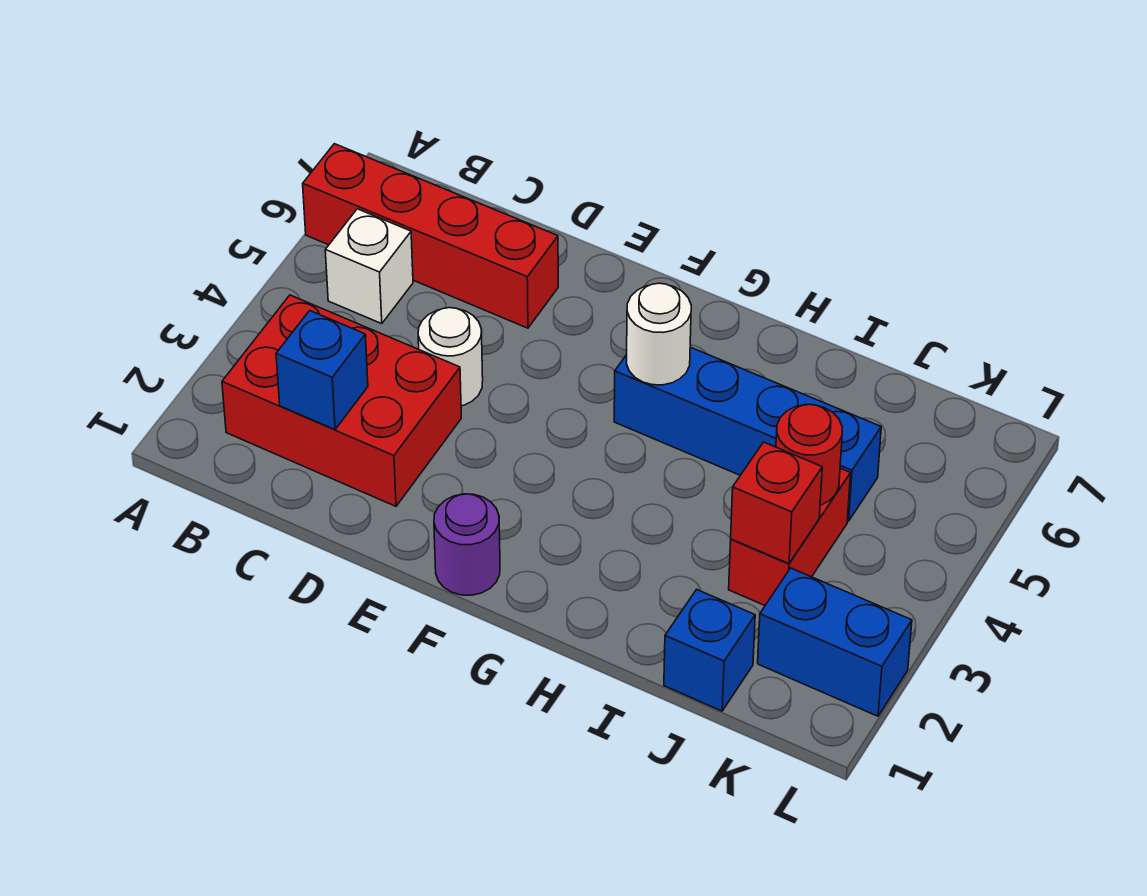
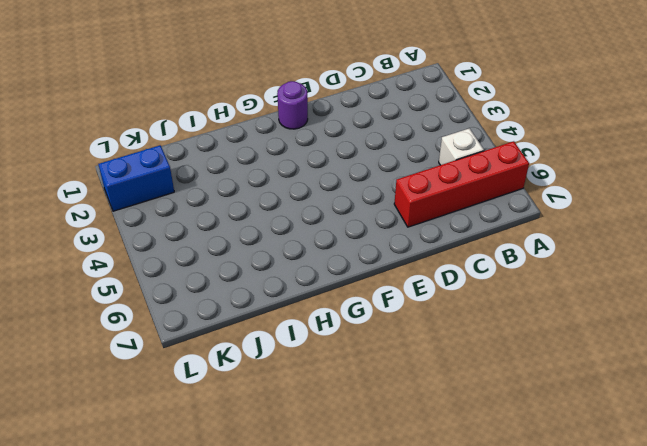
none -> red brick B2:D3 level 1
none -> white round brick D4 level 1
none -> blue brick G5:J5 level 1

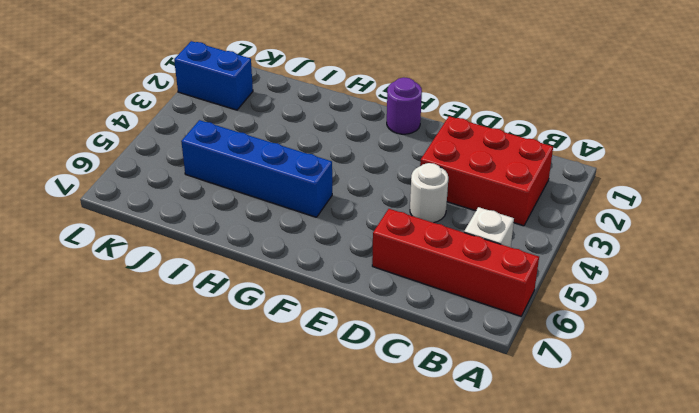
none -> blue brick J1 level 1
none -> red brick J3:J4 level 1
none -> blue brick C2 level 2

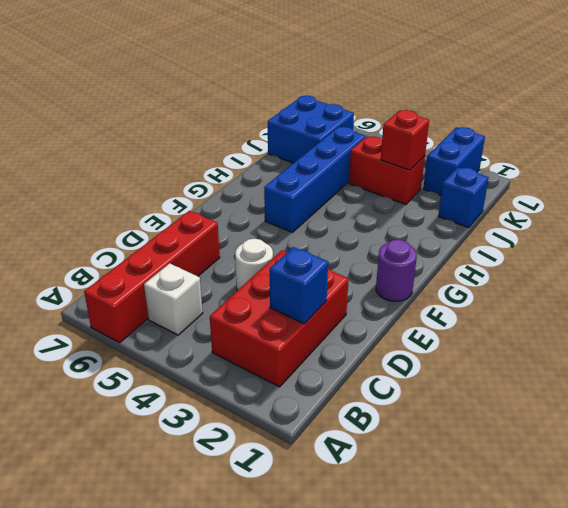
blue brick J6:K7 level 1 -> none
none -> white round brick G5 level 2
none -> red round brick J4 level 2

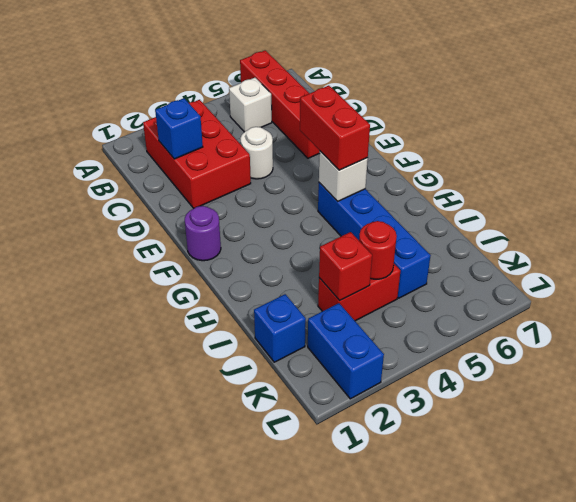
red brick F5:G5 level 3 -> none
white brick G5 level 2 -> white round brick G5 level 2

